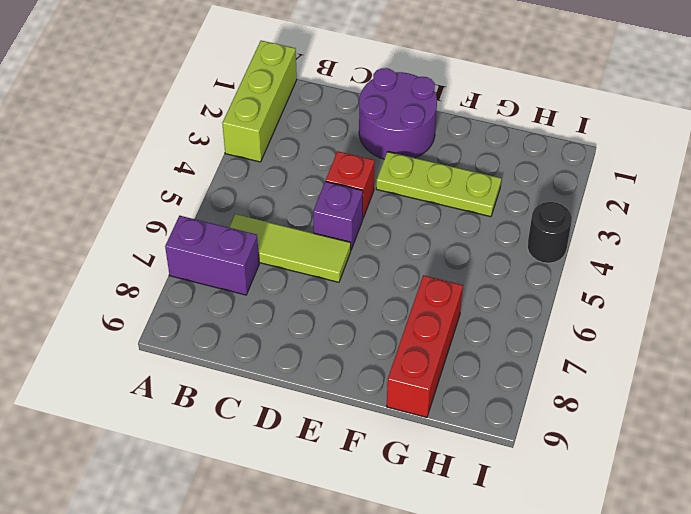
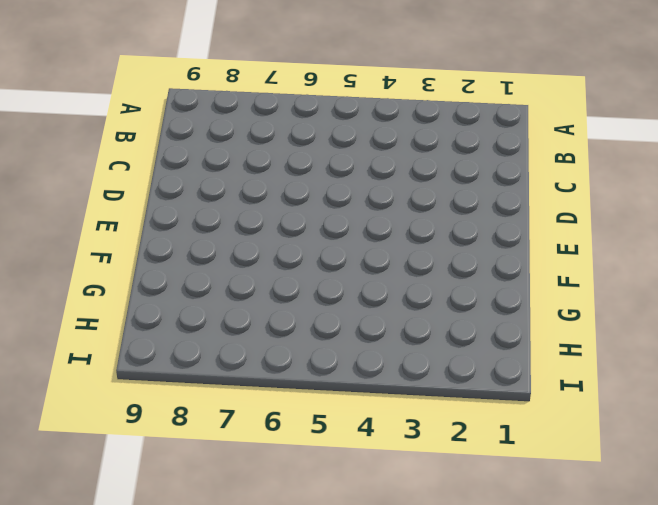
none -> lime brick A1:A3 level 1
none -> purple brick A7:B7 level 1

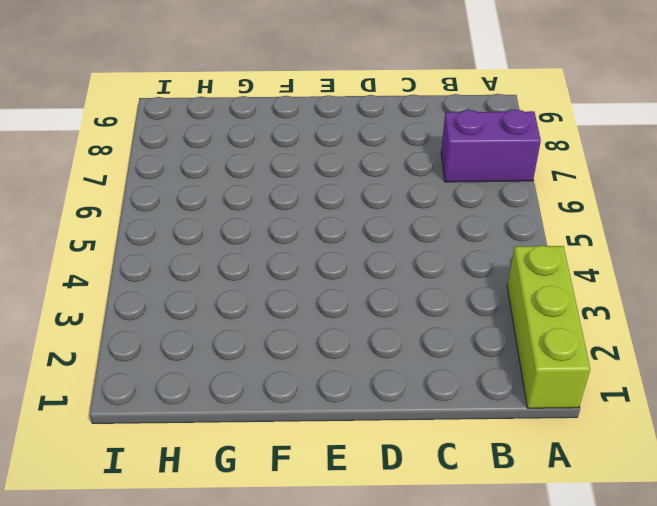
none -> lime tile B6:D6 level 1
none -> purple round brick D1:E2 level 1

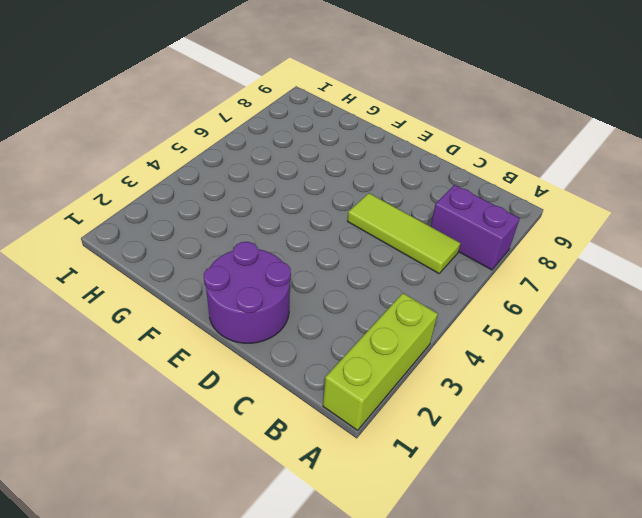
none -> red brick D4 level 1
none -> purple brick D5 level 1

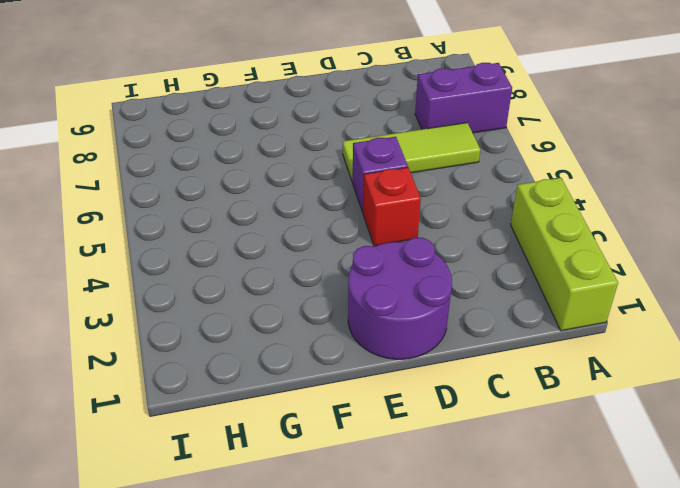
none -> lime plate E3:G3 level 1
none -> red brick G7:G9 level 1

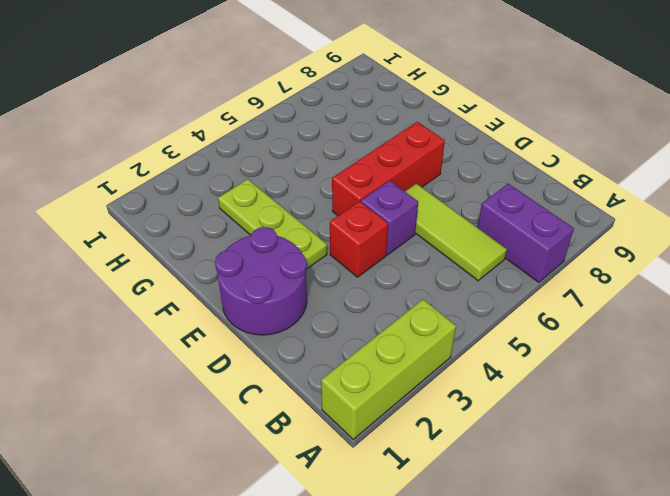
red brick E5:E7 level 1 -> red brick G7:G9 level 1
none -> black round brick I4 level 1

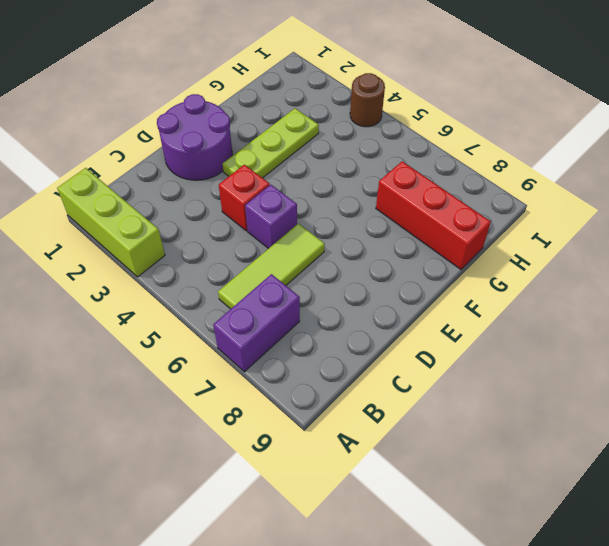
brown round brick I4 level 1 -> black round brick I4 level 1

